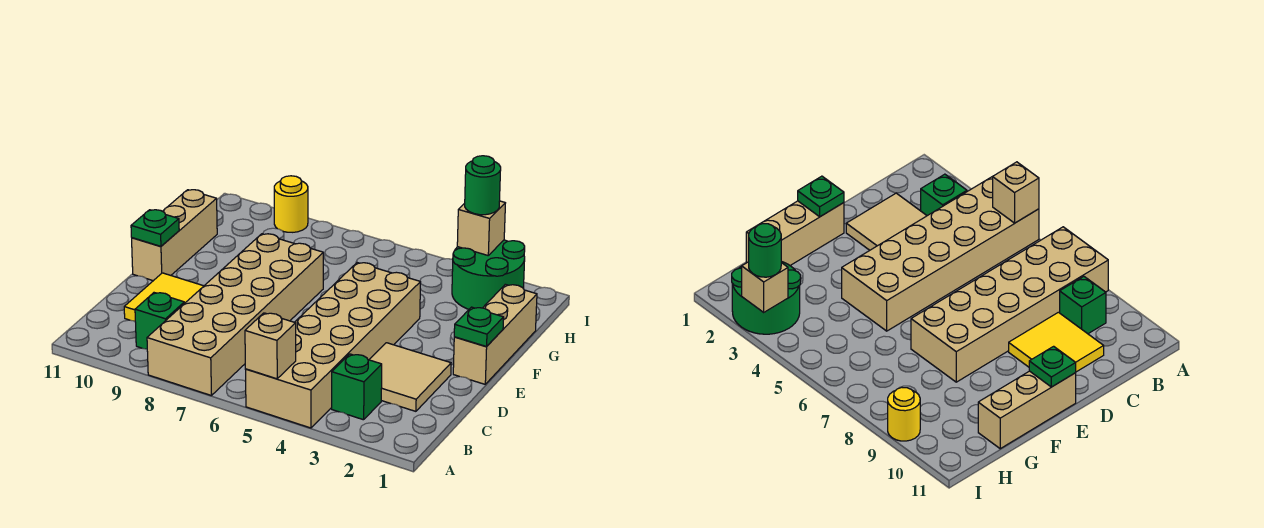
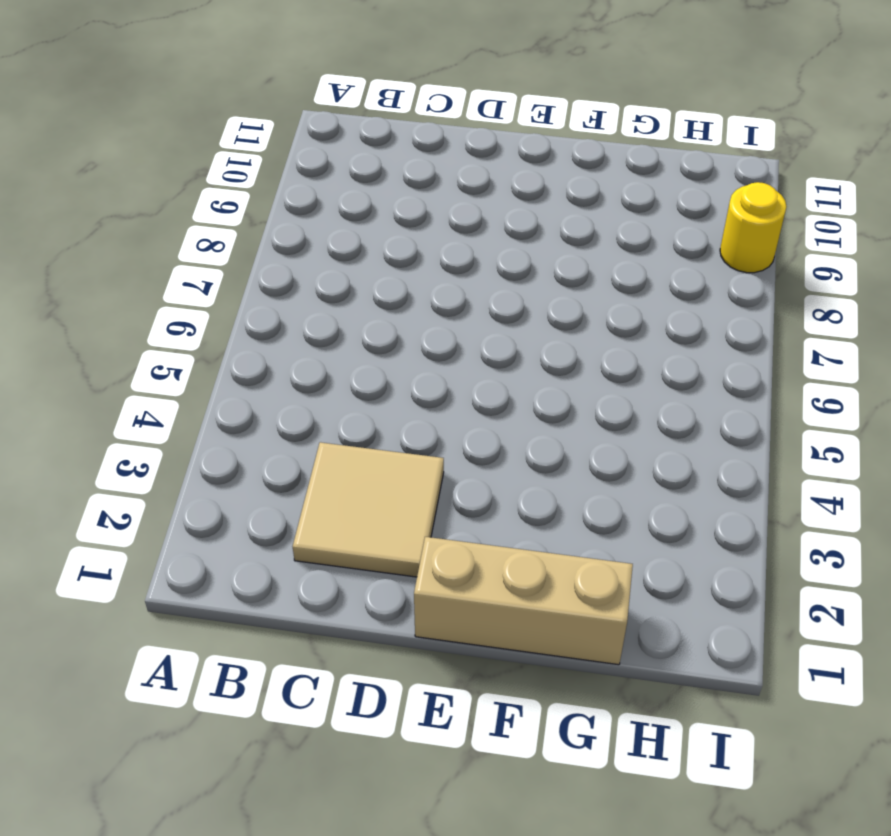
none -> tan brick A4:F5 level 1
none -> tan brick A7:F8 level 1
none -> green brick B3 level 1

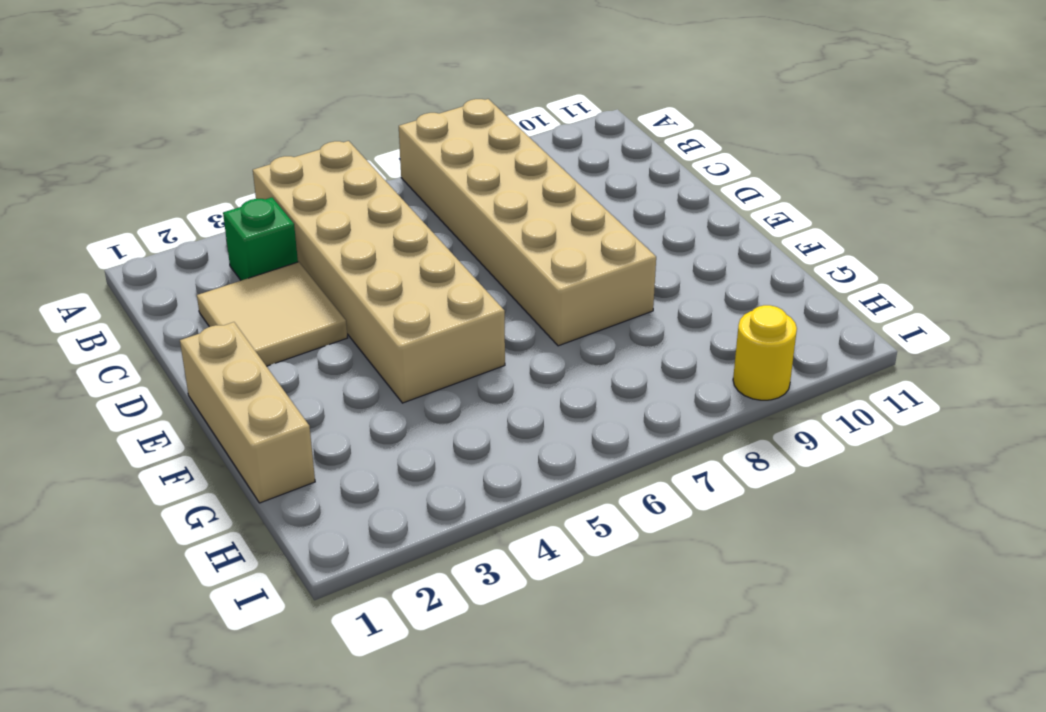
none -> green brick B9 level 1
none -> yellow tile C9:D10 level 1
none -> tan brick E11:G11 level 1

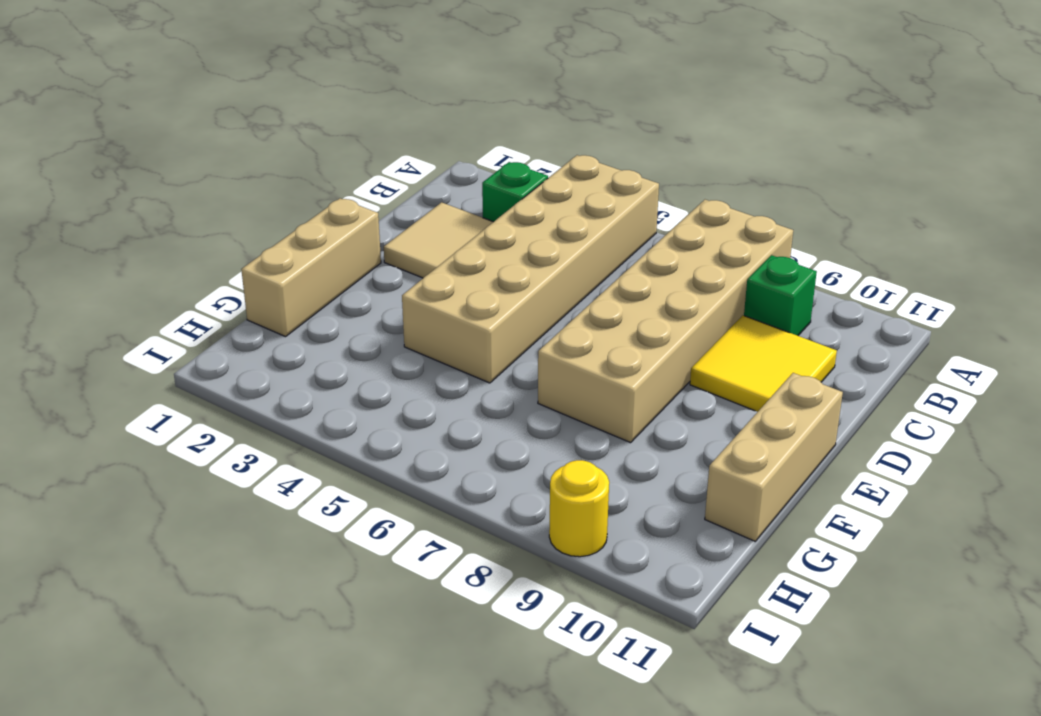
none -> green round brick H2:I3 level 1
none -> tan brick A5 level 2
none -> green plate E1 level 2

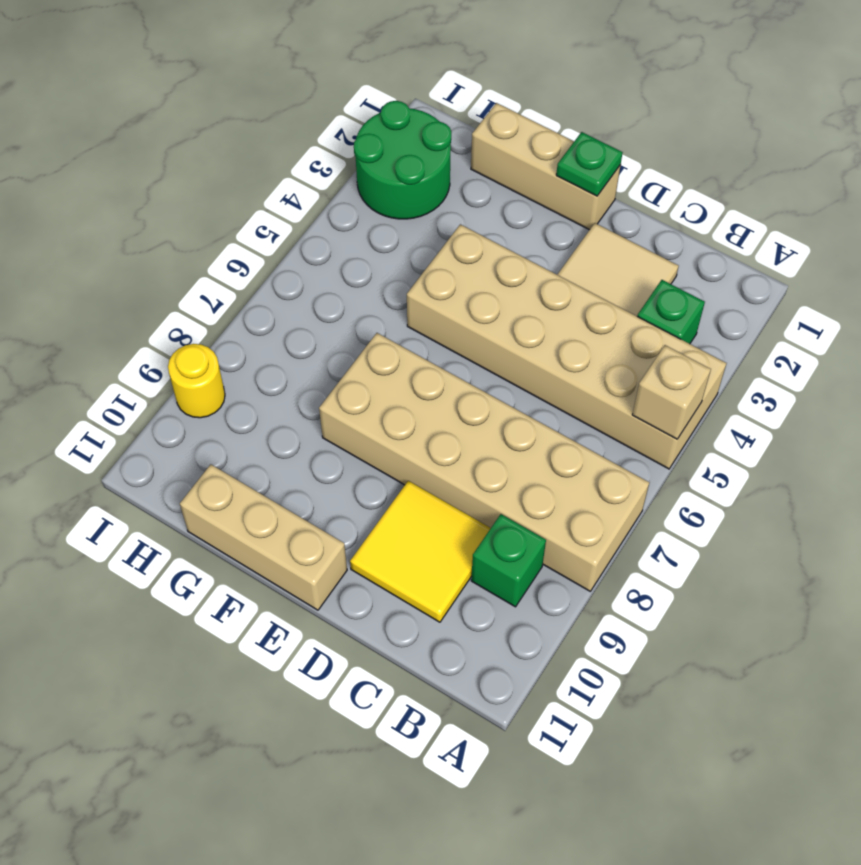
none -> green plate E11 level 2
none -> tan brick I3 level 2
none -> green round brick I3 level 3

